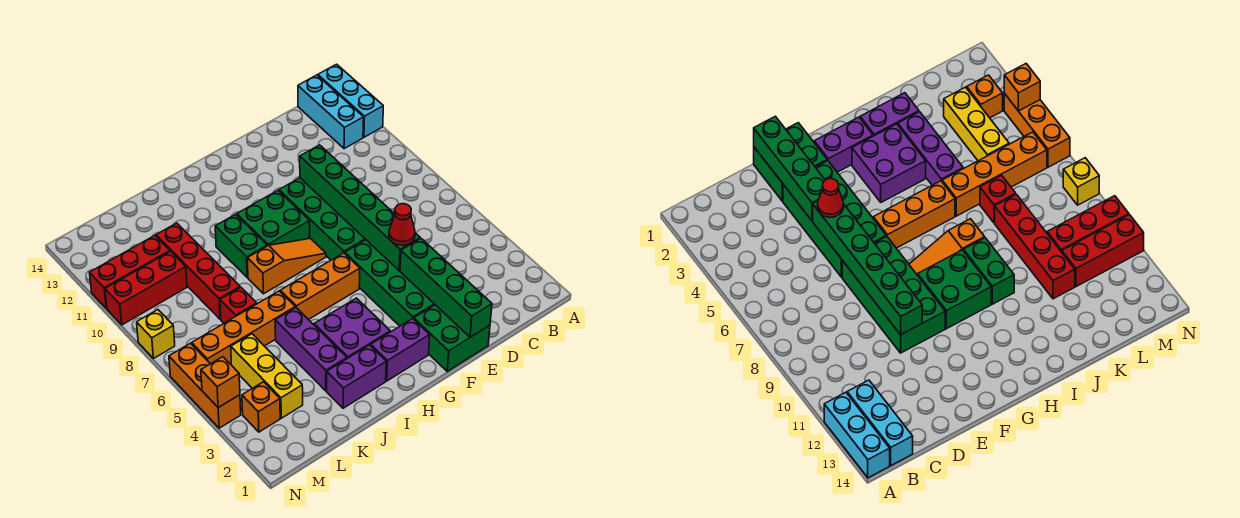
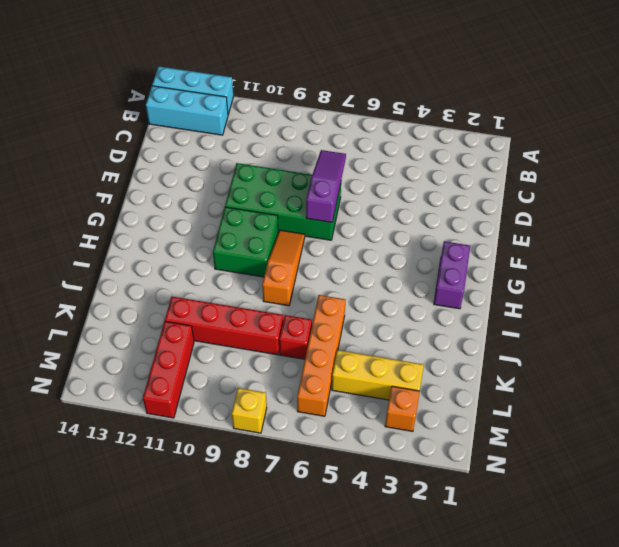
purple slope D7:F7 level 2 top F -> green brick E5:E10 level 2
none -> green brick E1:F2 level 1
none -> green brick E3:F6 level 1
none -> orange brick G6:I6 level 1

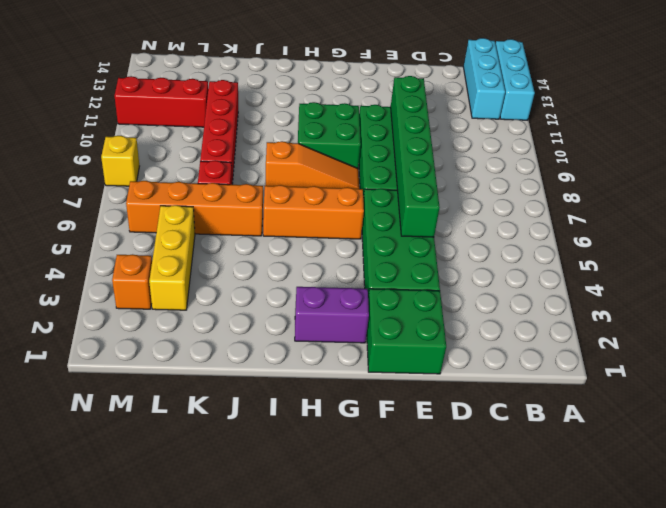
none -> purple brick H3:I4 level 1
none -> purple brick I2:J2 level 1
none -> green brick I9:I10 level 1

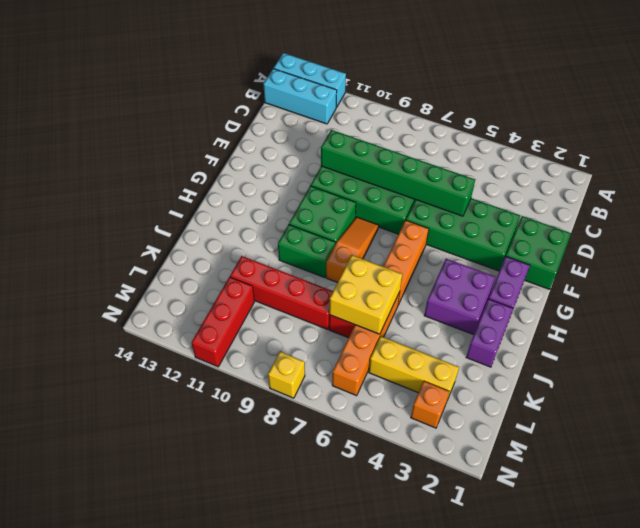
yellow brick J6:K7 level 2 -> none
none -> purple brick J3:J5 level 1
none -> red brick L10:N10 level 1
none -> orange brick N4:N6 level 1

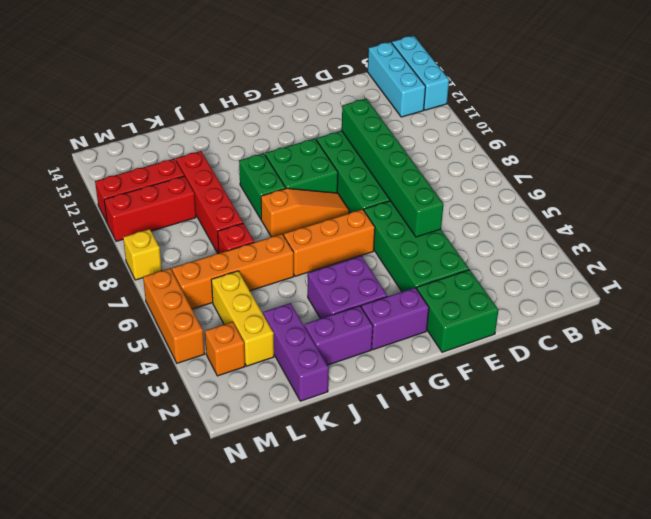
purple brick K1:K3 level 1 -> purple brick J3:J5 level 1
none -> green brick E1:E4 level 2
none -> orange brick N4 level 2
none -> red cone E5 level 3

